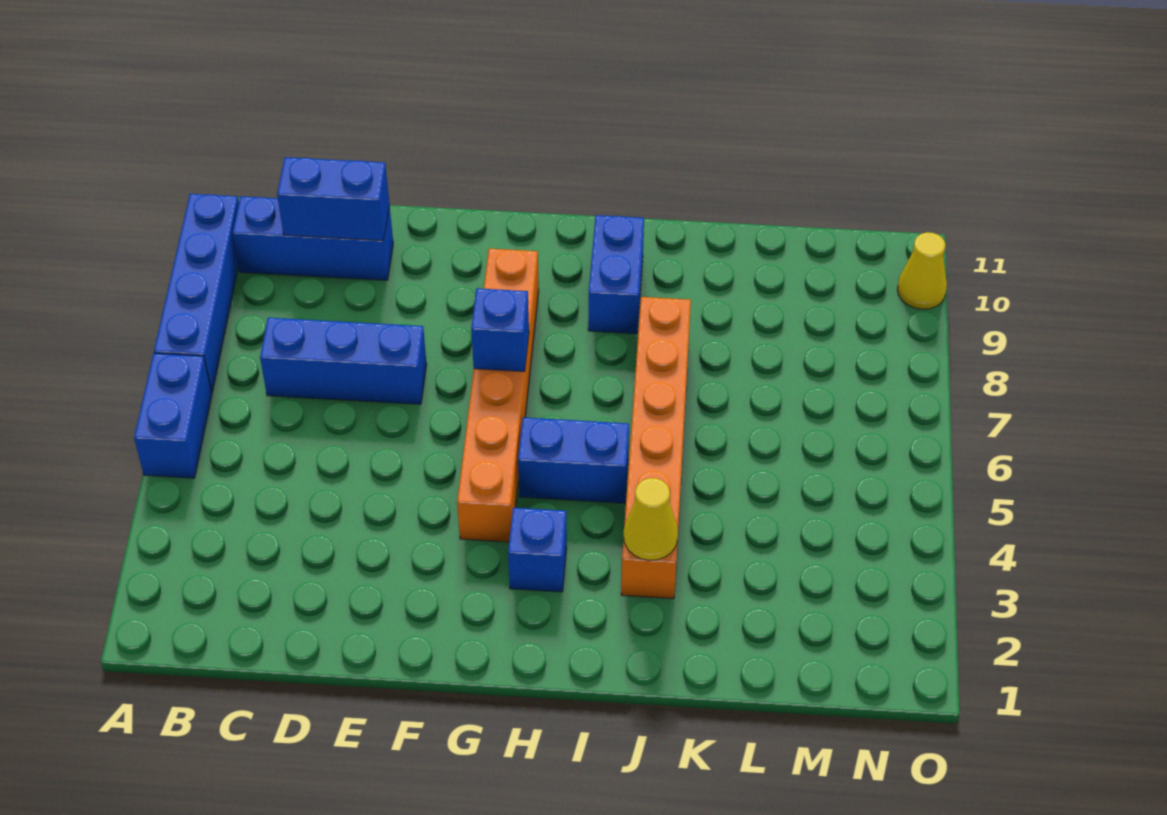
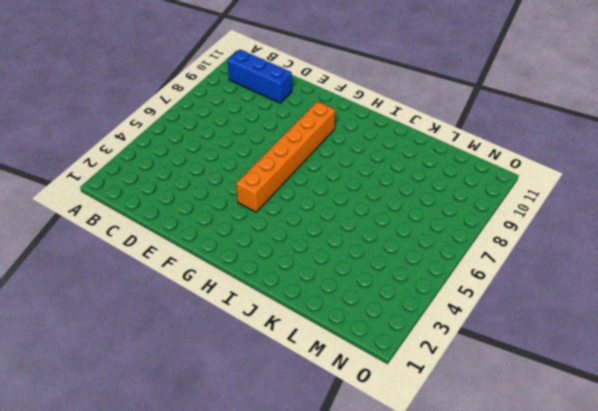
none -> blue brick A5:A6 level 1
none -> blue brick A7:A10 level 1
none -> blue brick C7:E7 level 1

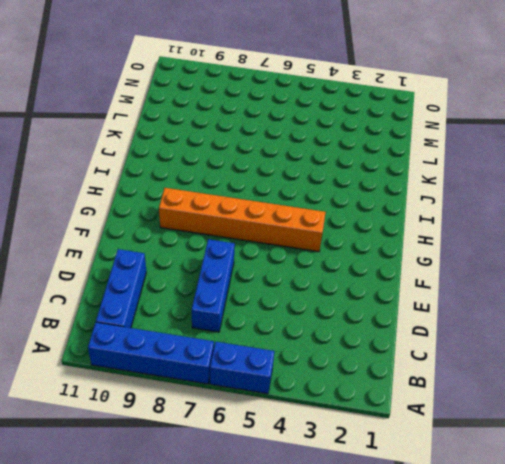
none -> blue brick H3 level 1
none -> blue brick H5:I5 level 1
none -> blue brick I9:I10 level 1

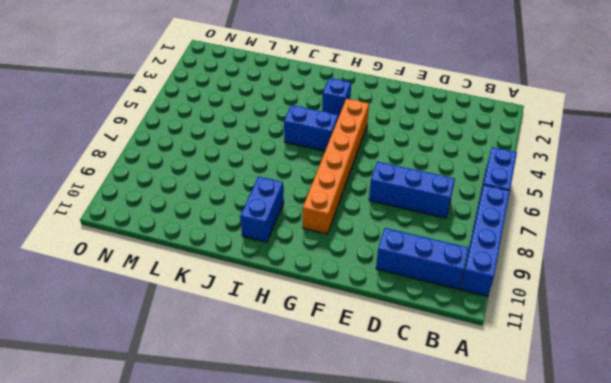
none -> orange brick J3:J8 level 1
none -> yellow cone O10 level 1
none -> blue brick C10:D10 level 2

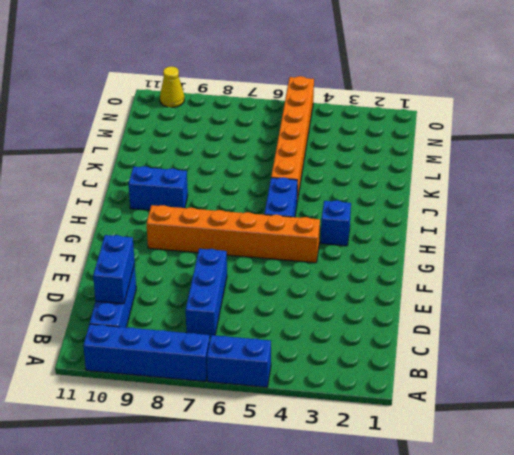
orange brick J5:O5 level 1 -> orange brick J3:J8 level 1
none -> blue brick G7 level 2
none -> yellow cone J3 level 2

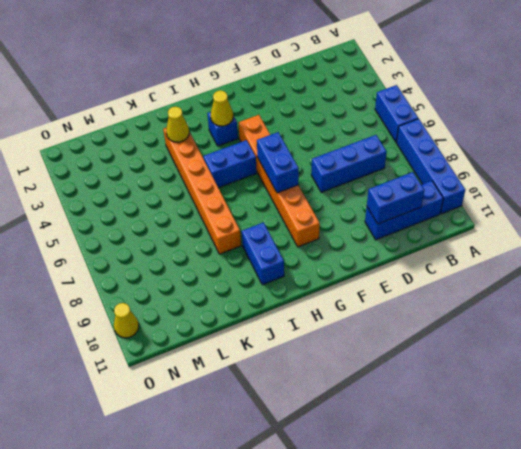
blue brick G6:G7 level 2 -> blue brick G7 level 2
yellow cone H3 level 2 -> none

